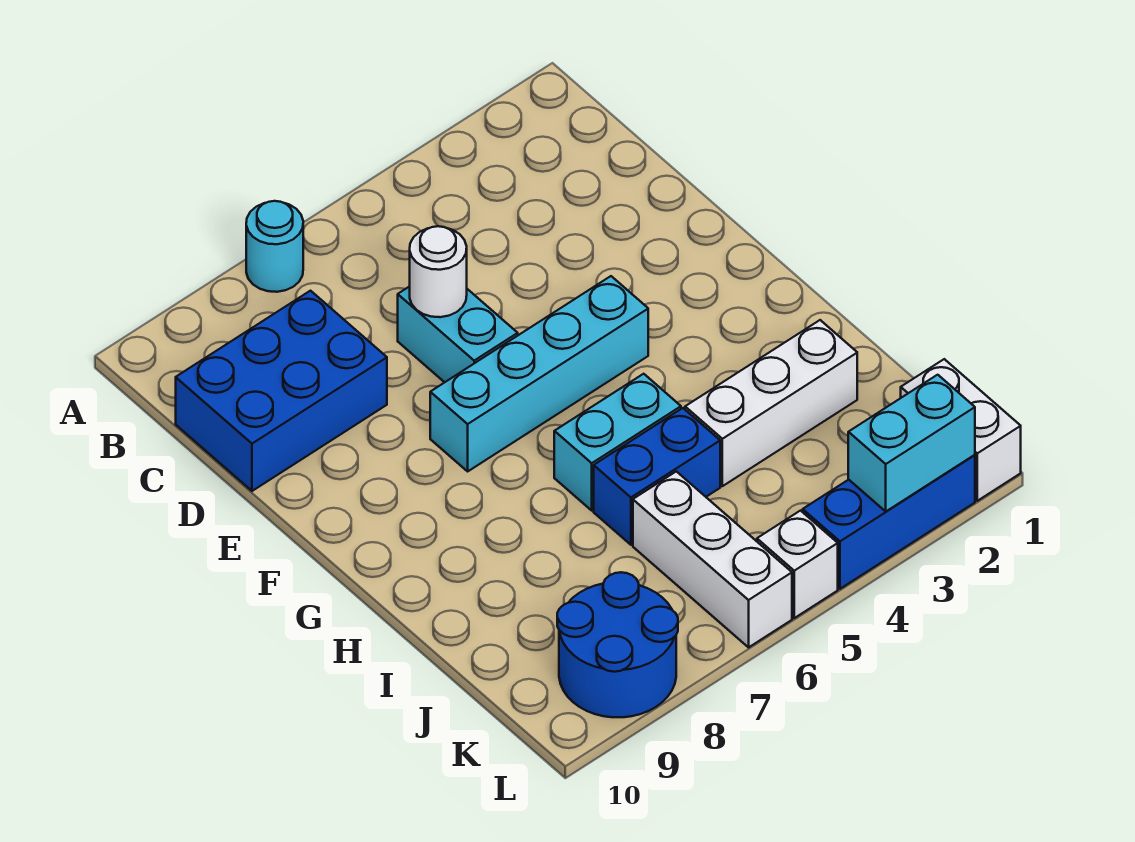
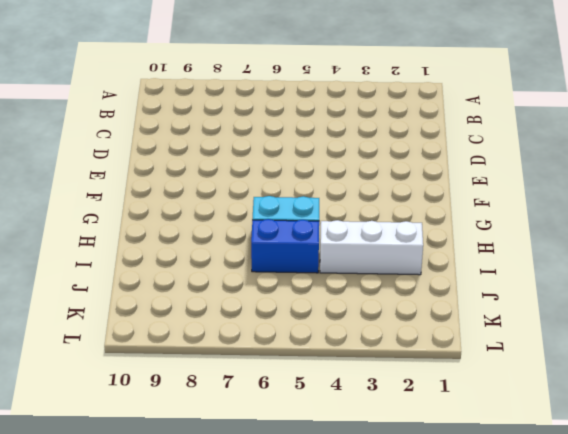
none -> cyan round brick A7 level 1
none -> blue brick C8:D10 level 1
none -> cyan brick D6:E6 level 1

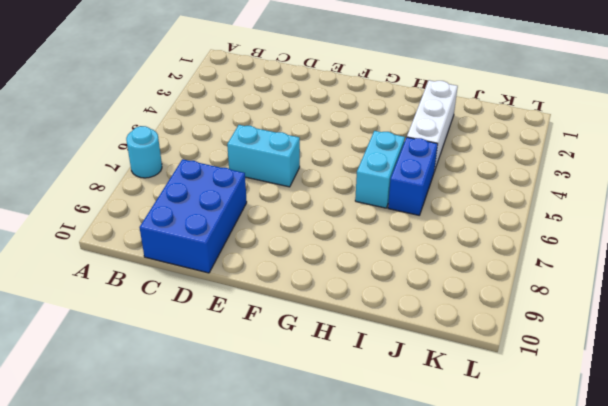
none -> cyan brick F4:F7 level 1
none -> white brick J6:L6 level 1
none -> white brick K1:L1 level 1

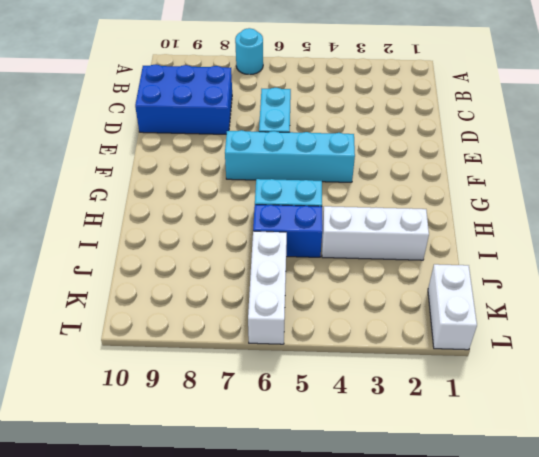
none -> blue round brick K8:L9 level 1
none -> blue brick L2:L4 level 1
none -> white brick L5 level 1

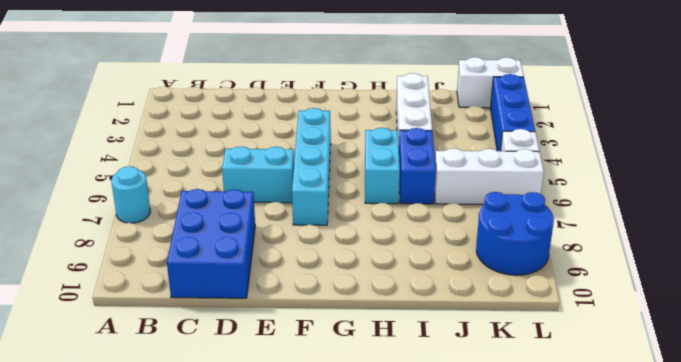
none -> white round brick D6 level 2
none -> cyan brick L2:L3 level 2

